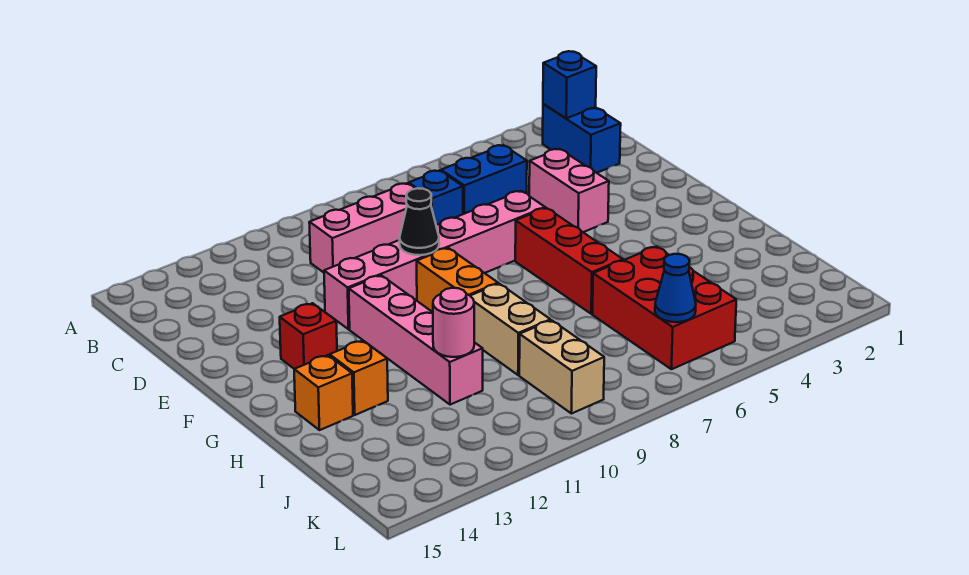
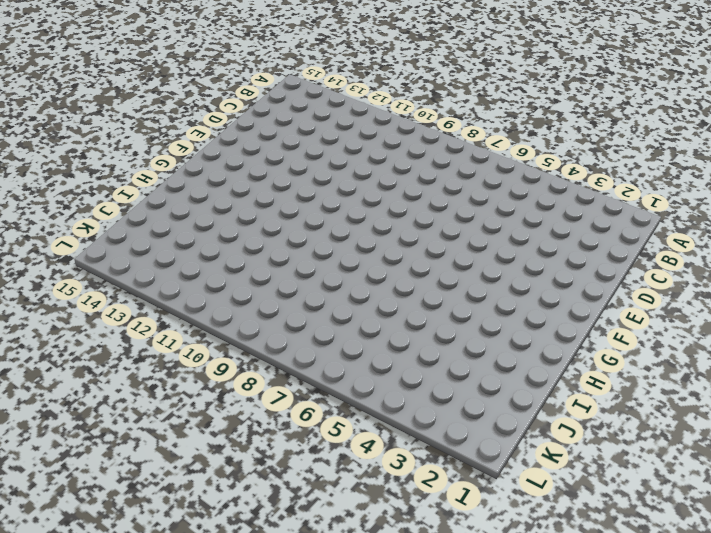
none -> blue brick B2:C2 level 1
none -> blue brick C5:C6 level 1
none -> blue brick C7 level 1

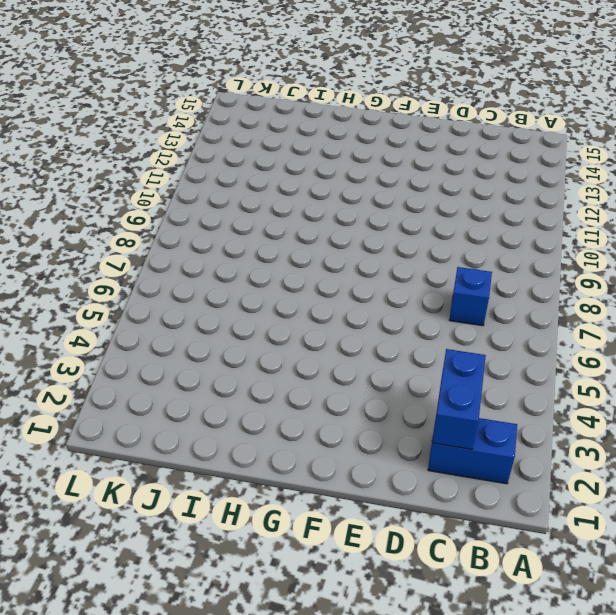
blue brick C2:C3 level 2 -> blue brick C5:C6 level 1
none -> pink brick C8:C10 level 1
none -> pink brick D4:E4 level 1
none -> pink brick E6:E11 level 1

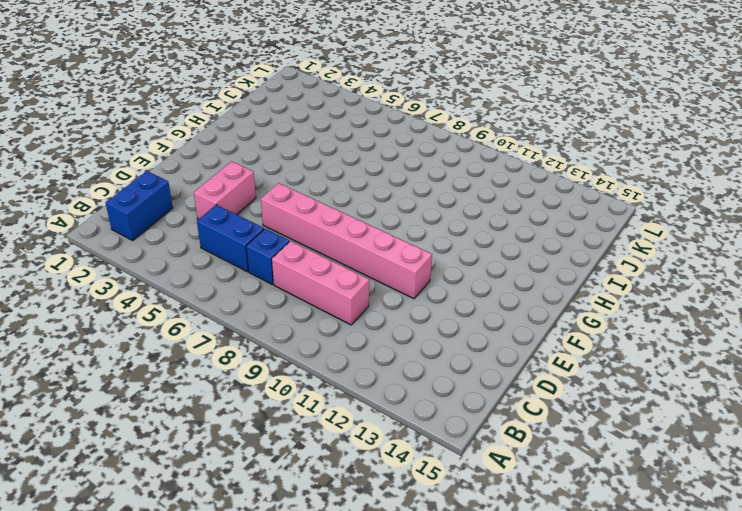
none -> red brick F6:H6 level 1
none -> orange brick F9:G9 level 1
none -> pink brick F11:I11 level 1

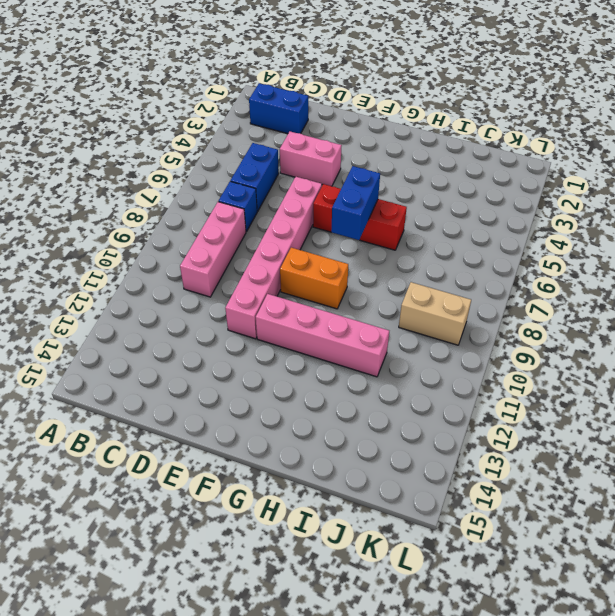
blue brick G6:G7 level 2 -> none
none -> red brick F13 level 1
none -> tan brick H9:I9 level 1
none -> orange brick H13 level 1

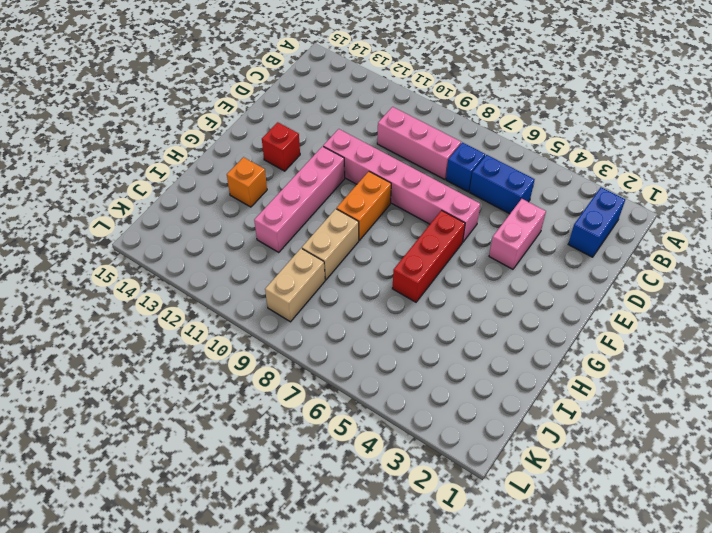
none -> orange brick H14 level 1
none -> red brick I5:K6 level 1
none -> blue brick B2 level 2

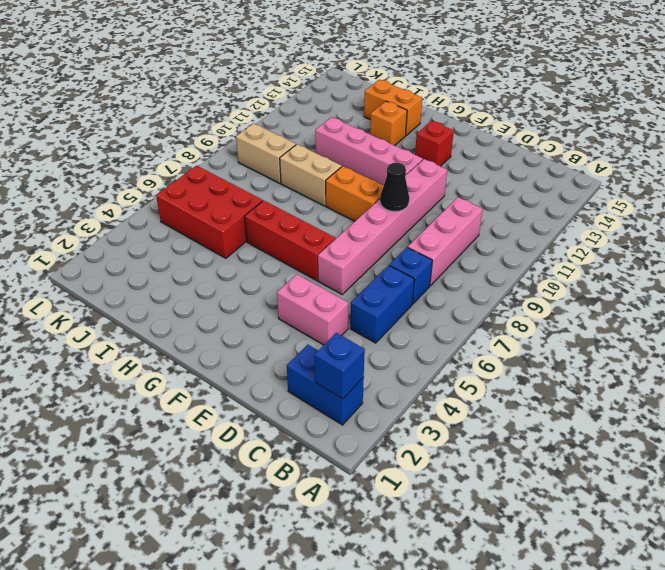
orange brick H14:I14 level 1 -> orange brick H14 level 1
none -> pink round brick I11 level 2
none -> blue cone K6 level 2

